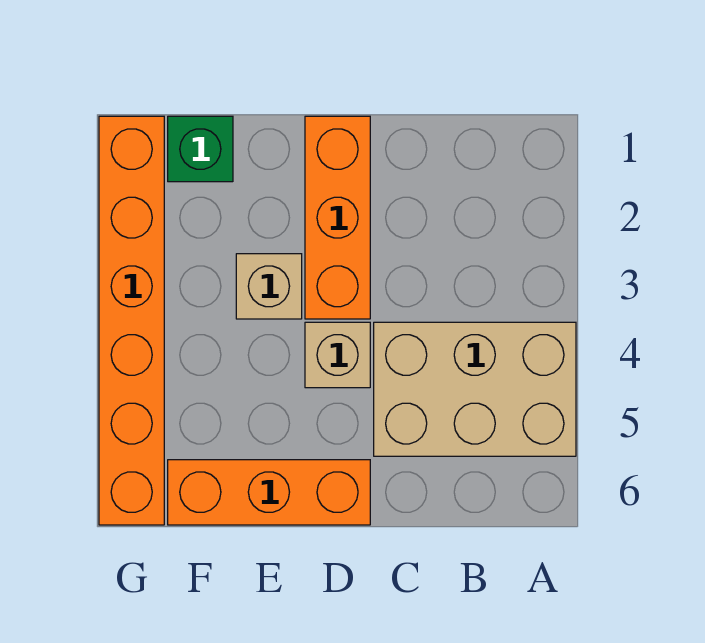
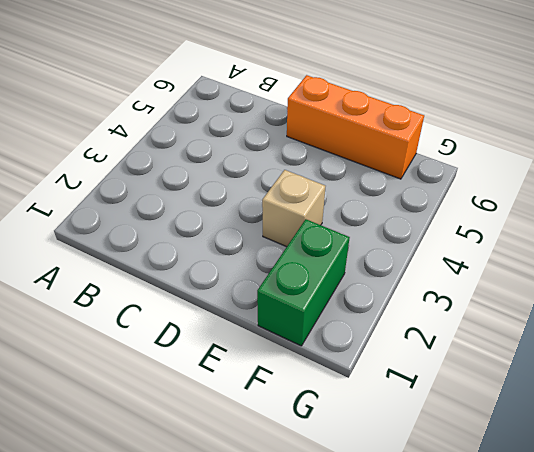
green brick F1:F2 level 1 -> green brick F1 level 1
none -> tan brick A4:C5 level 1
none -> orange brick D1:D3 level 1

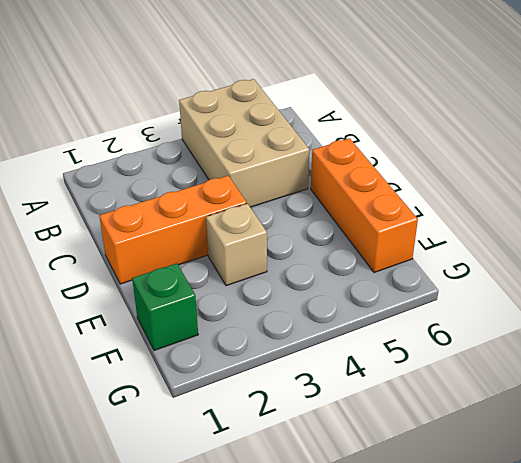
none -> tan brick D4 level 1
none -> orange brick G1:G6 level 1

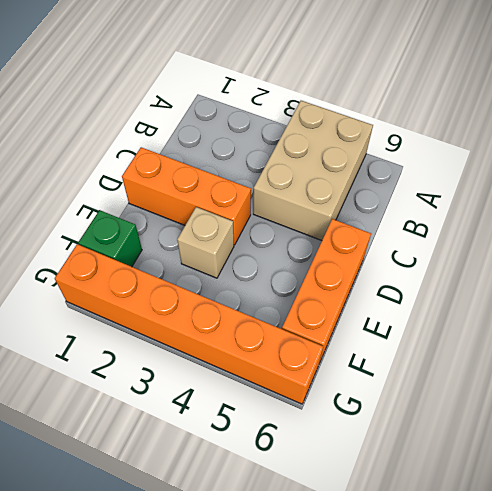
none -> tan brick D4 level 1

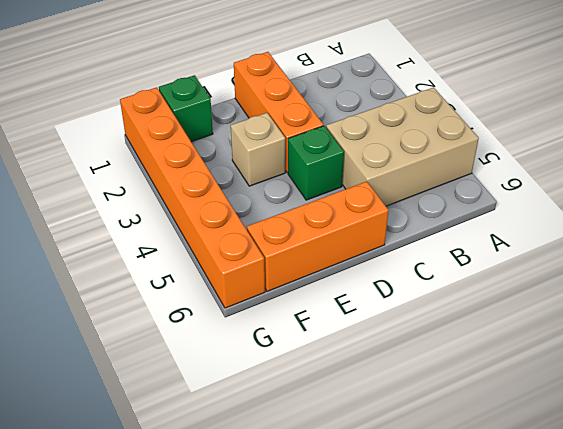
green brick D4 level 1 -> tan brick D4 level 1

